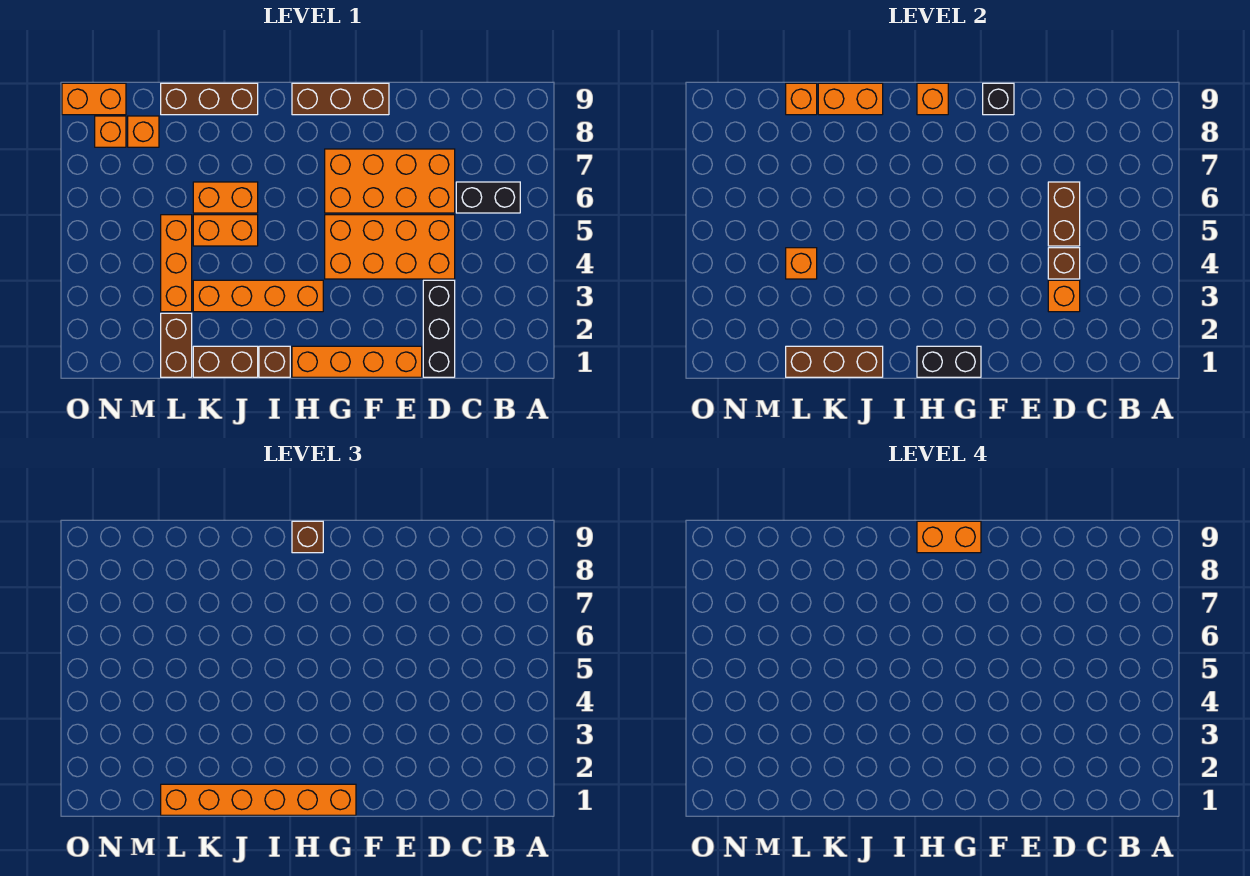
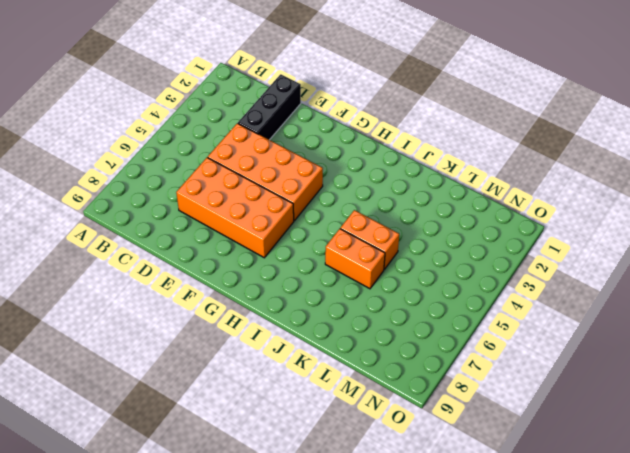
none -> black brick B6:C6 level 1
none -> orange brick E1:H1 level 1
none -> brown brick F9:H9 level 1
none -> orange brick H3:K3 level 1

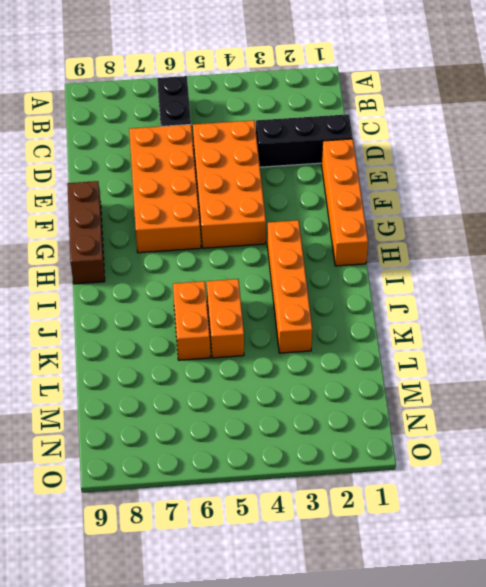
none -> brown brick I1 level 1
none -> brown brick J1:K1 level 1
none -> brown brick J9:L9 level 1
none -> brown brick L1:L2 level 1

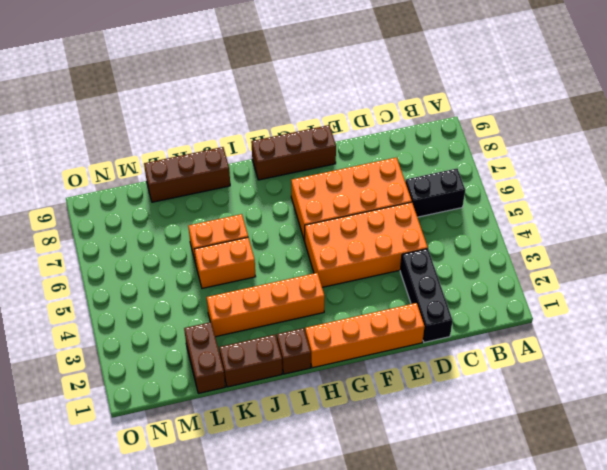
none -> orange brick L3:L5 level 1
none -> orange brick M8 level 1
none -> orange brick N8 level 1
none -> orange brick N9:O9 level 1

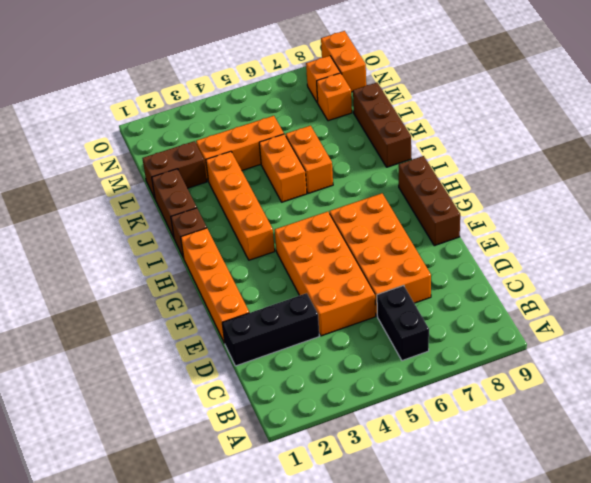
none -> orange brick D3 level 2
none -> brown brick D4 level 2
none -> brown brick D5:D6 level 2
none -> black brick F9 level 2

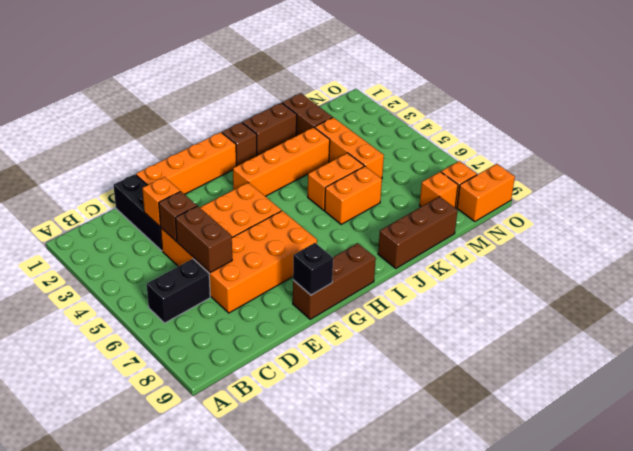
none -> black brick G1:H1 level 2
none -> orange brick H9 level 2
none -> brown brick J1:L1 level 2
none -> orange brick J9:K9 level 2

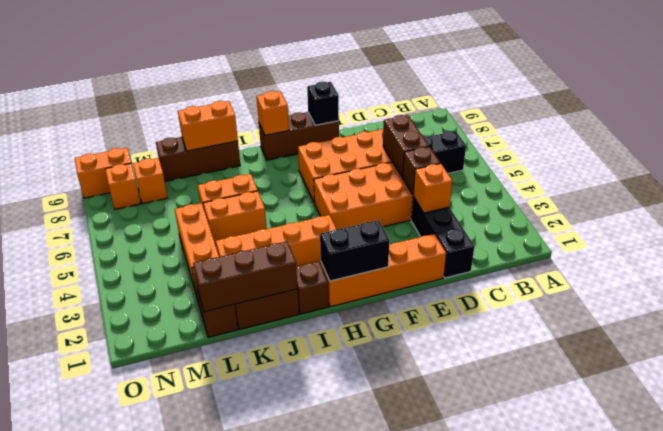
none -> orange brick L4 level 2
none -> orange brick L9 level 2
none -> orange brick G1:L1 level 3
none -> brown brick H9 level 3

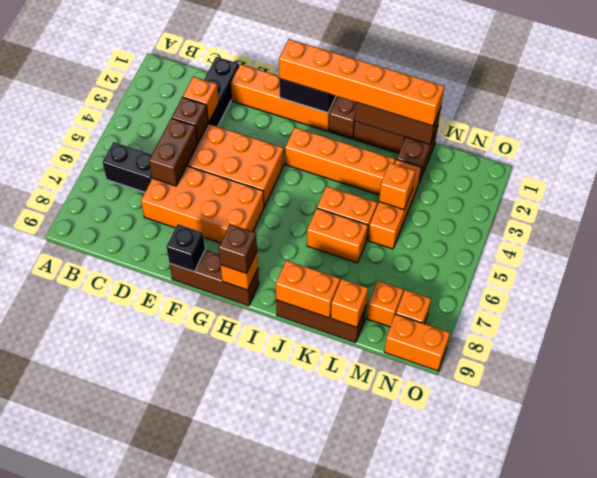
none -> orange brick G9:H9 level 4

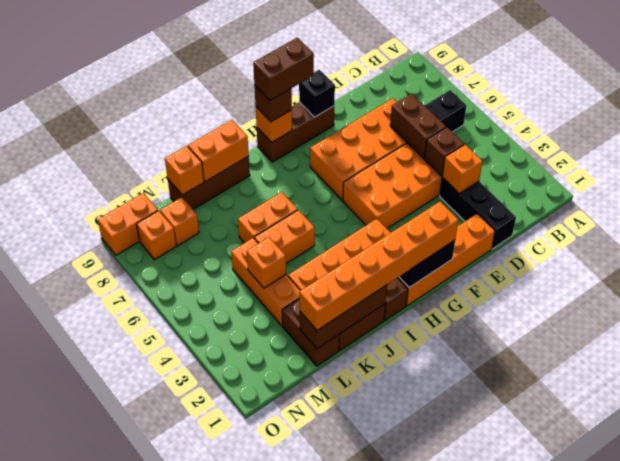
brown brick G9:H9 level 4 -> orange brick G9:H9 level 4

